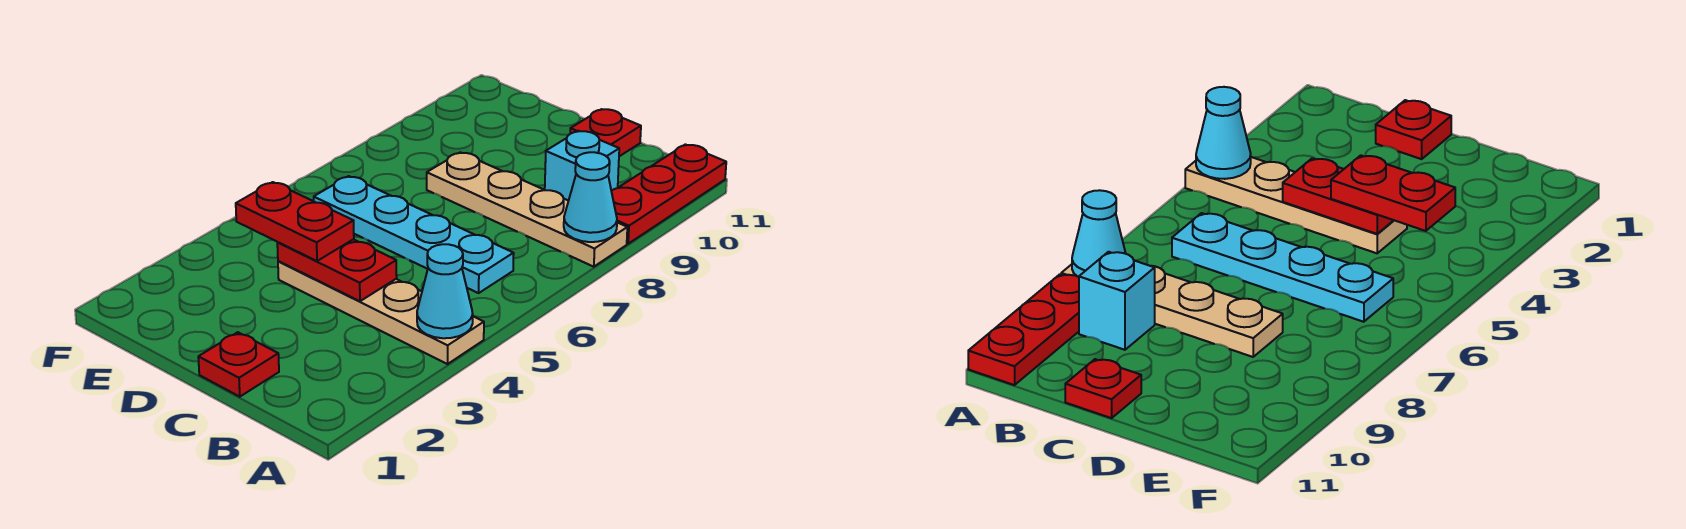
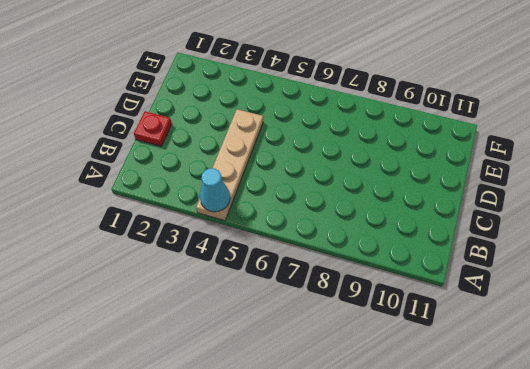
none -> tan plate A8:D8 level 1
none -> red plate A9:A11 level 1

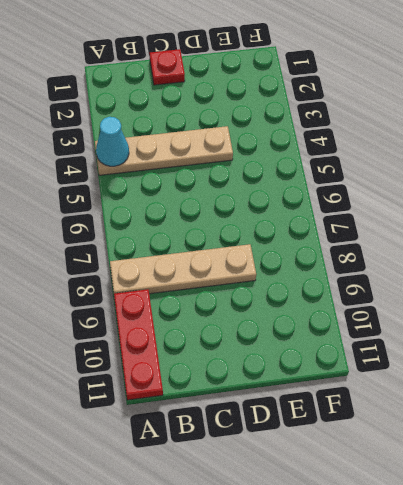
none -> cyan plate B6:E6 level 1
none -> cyan brick B9 level 1

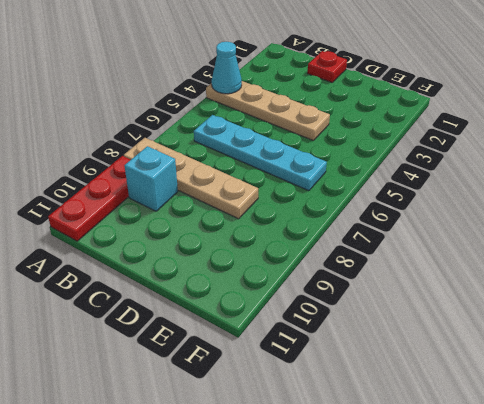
none -> red plate C11 level 1
none -> cyan cone A8 level 2

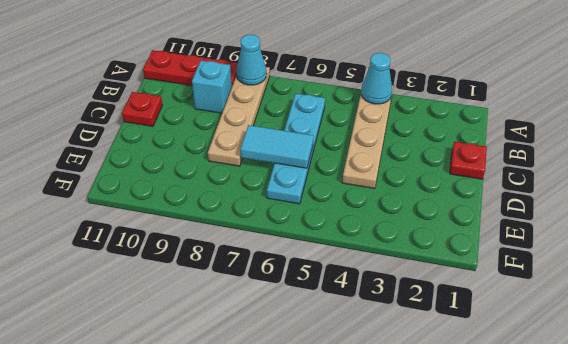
cyan tile D6:D7 level 2 -> none
none -> red plate C4:D4 level 2
none -> red plate D4:E4 level 3

